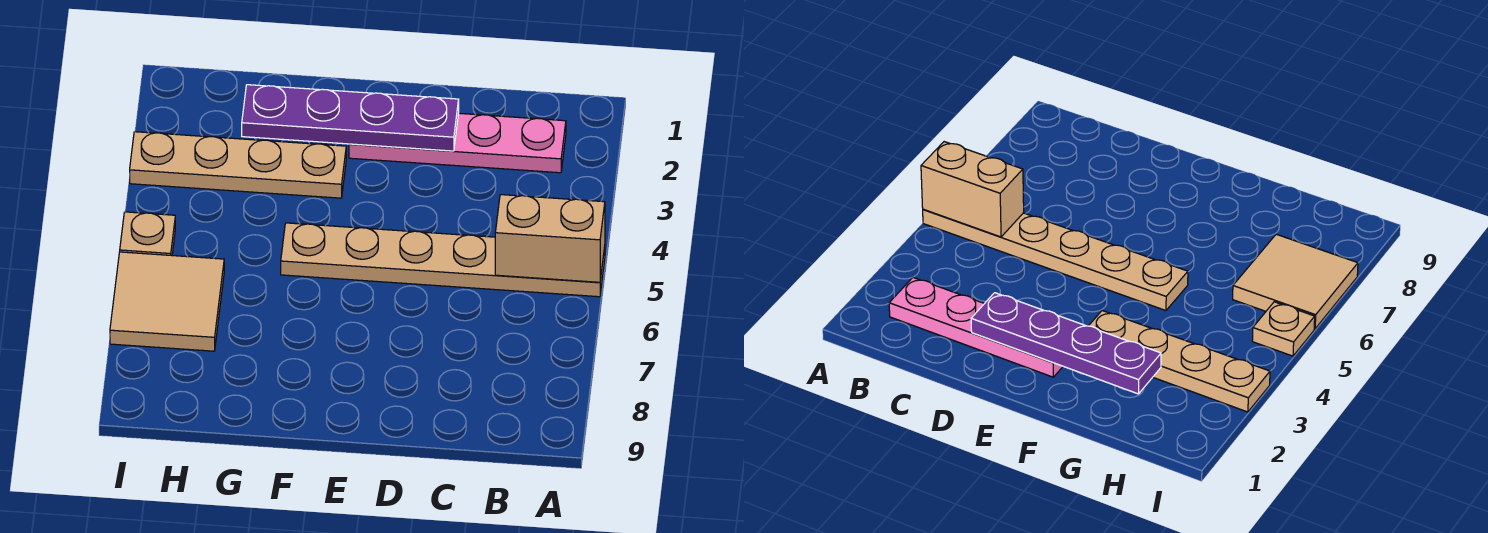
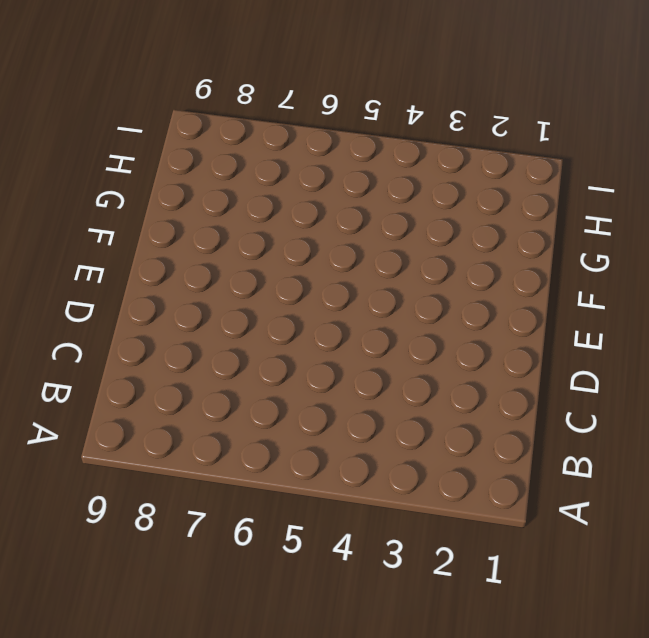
none -> tan plate A5:F5 level 1
none -> pink plate B2:E2 level 1

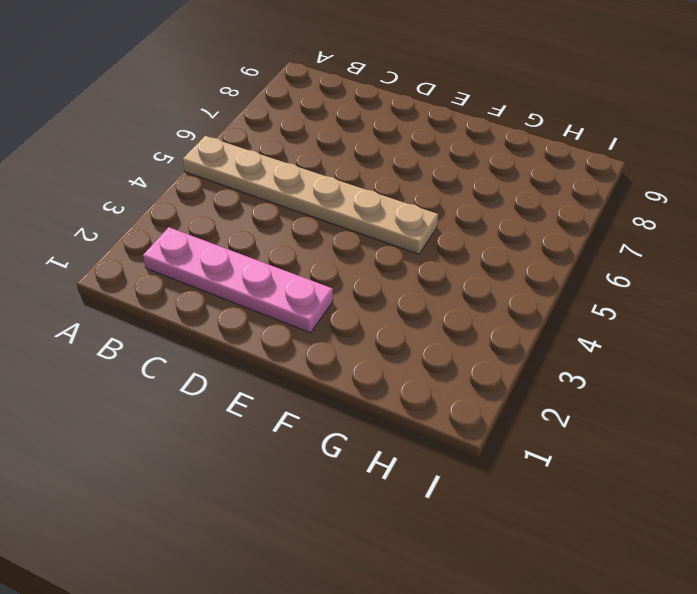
none -> tan plate F3:I3 level 1
none -> tan tile H6:I7 level 1

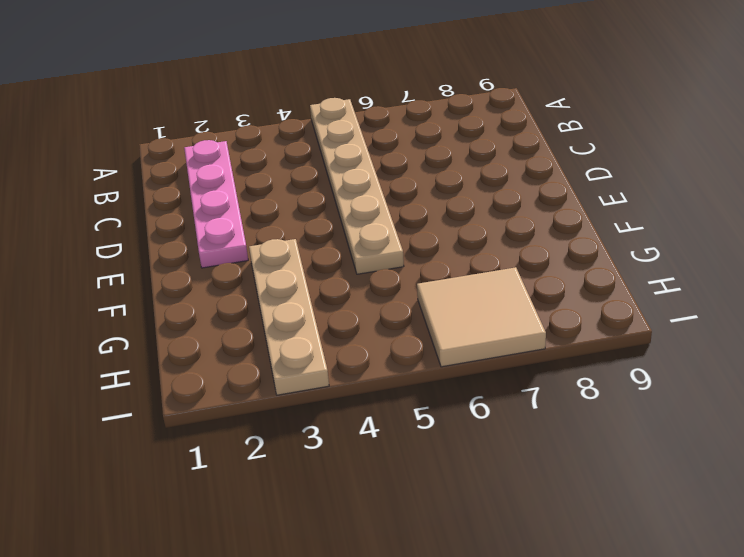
none -> tan plate I5 level 1
none -> tan brick A5:B5 level 2

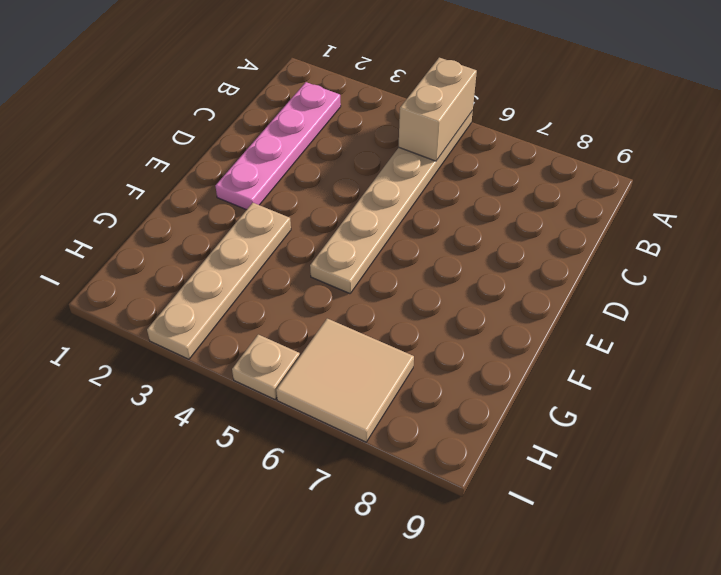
none -> purple plate D2:G2 level 2

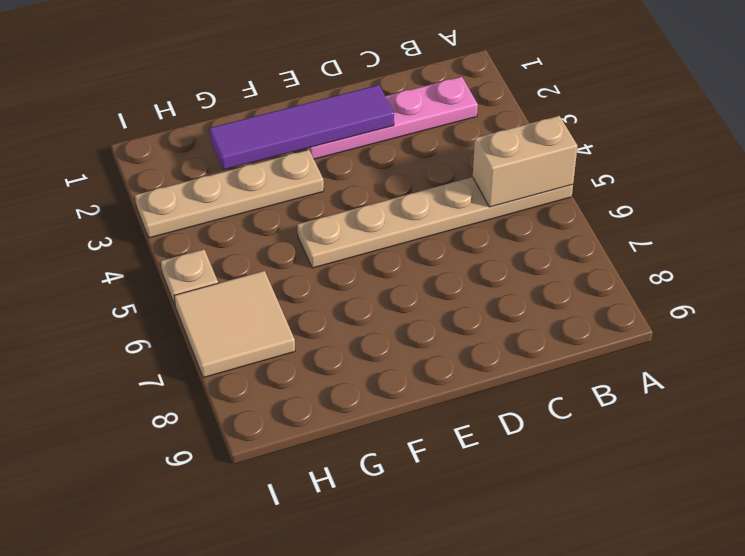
purple tile D2:G2 level 2 -> purple plate D2:G2 level 2

